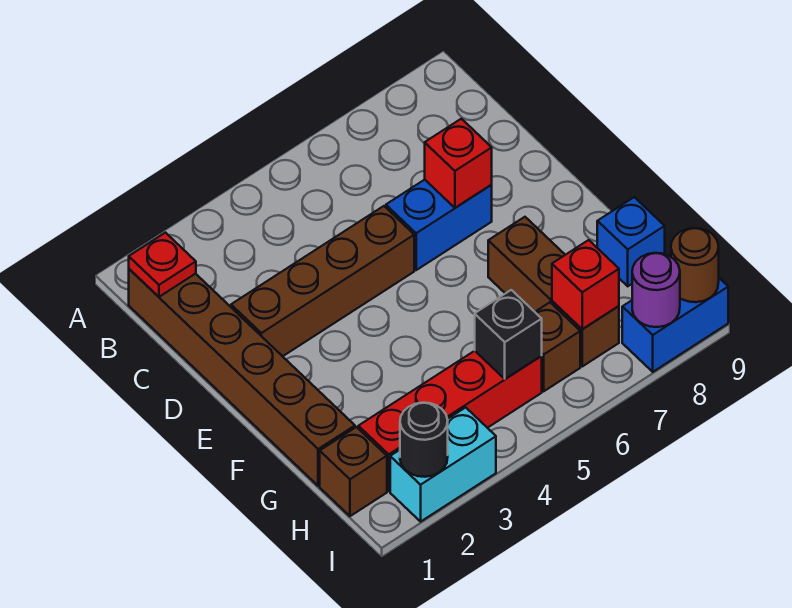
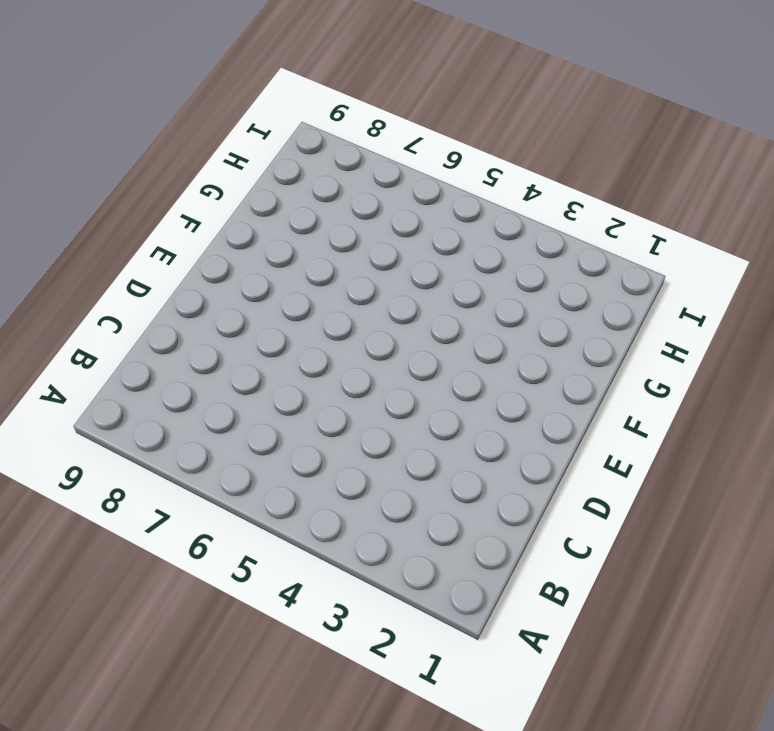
none -> brown brick B1:G1 level 1
none -> brown brick D2:D5 level 1
none -> blue brick D6:D7 level 1

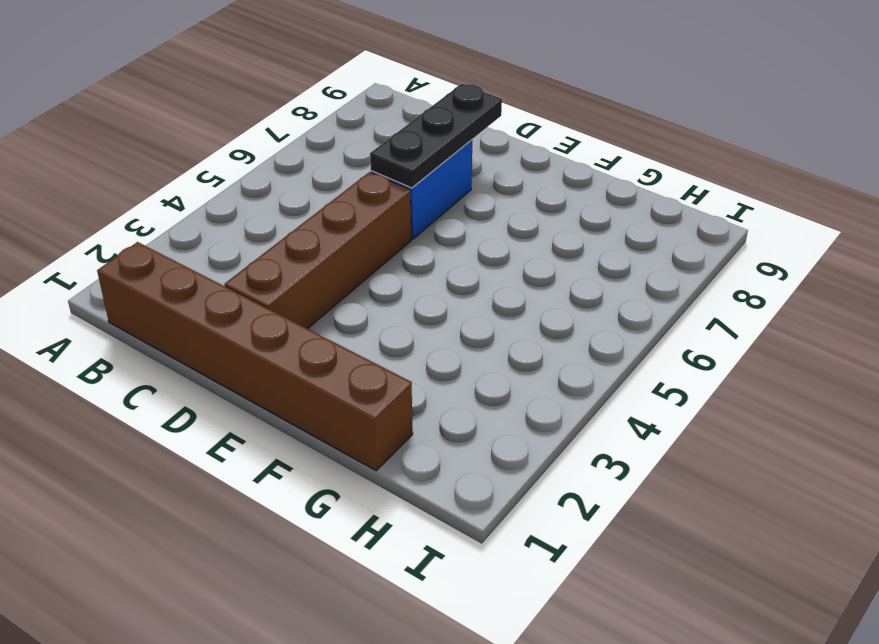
black plate D6:D8 level 2 -> red brick D7 level 2
none -> brown brick F7:H7 level 1
none -> blue brick G9 level 1
none -> brown brick H1 level 1

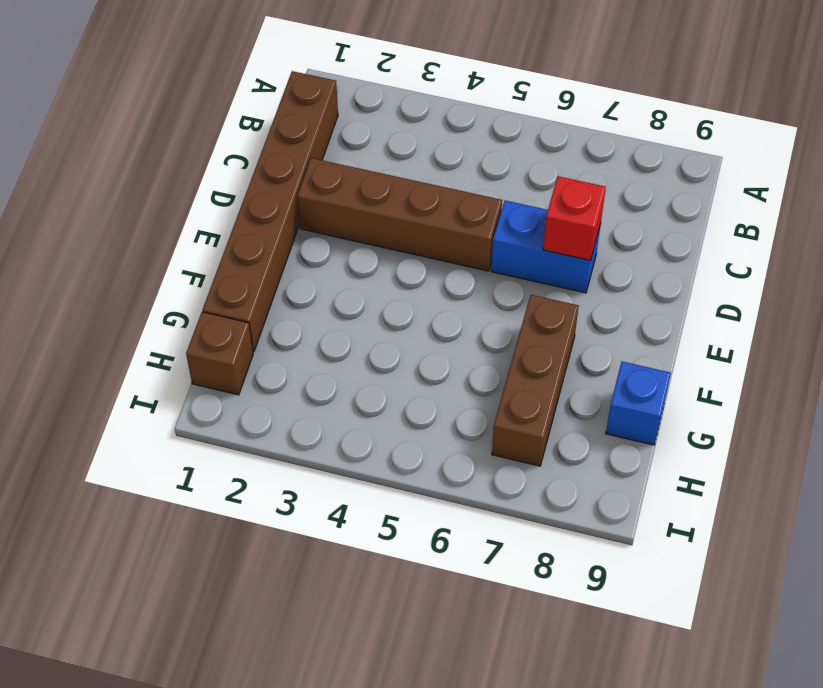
none -> red brick H2:H5 level 1
none -> brown brick H6 level 1
none -> cyan brick I2:I3 level 1

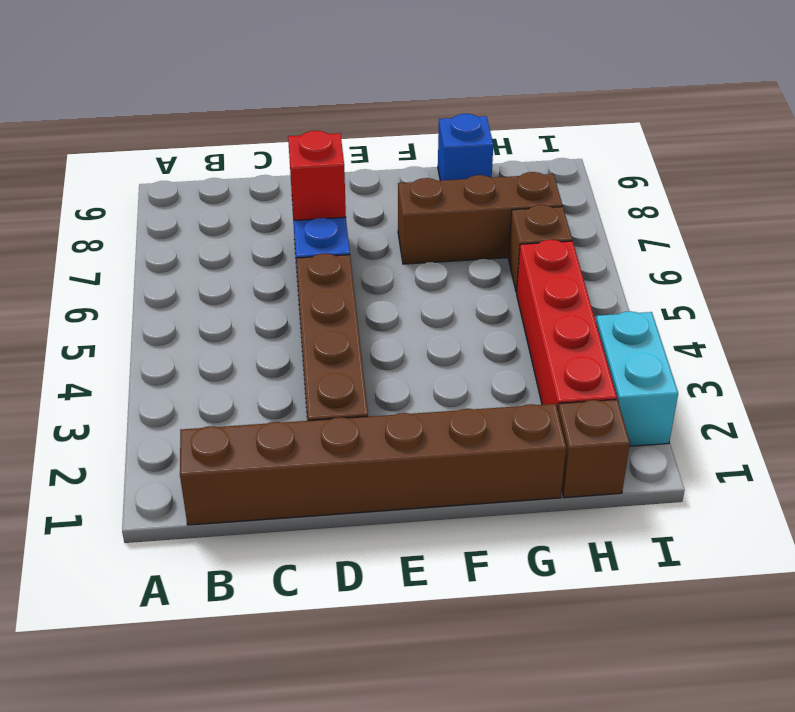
none -> blue brick I8:I9 level 1
none -> red plate B1 level 2
none -> black brick H5 level 2

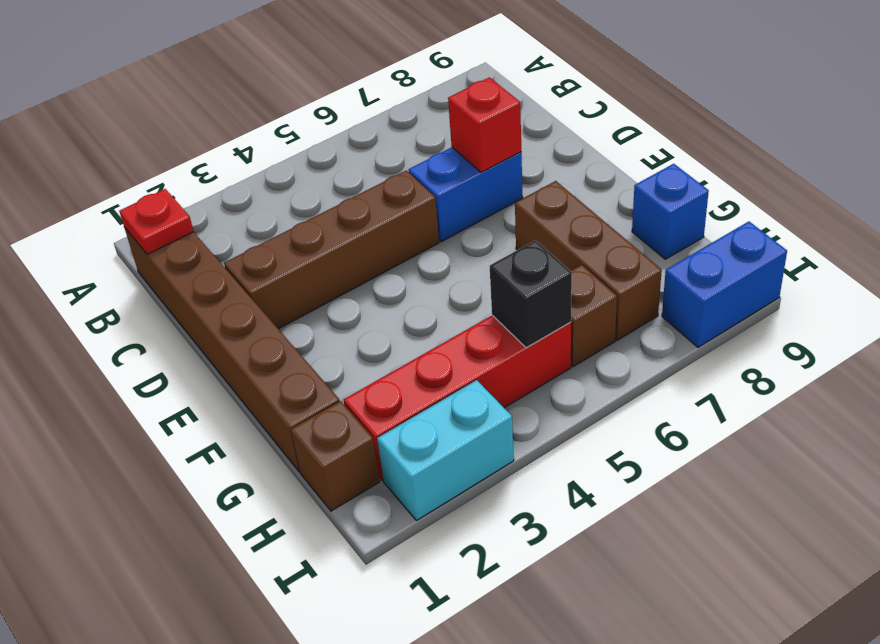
none -> red brick H7 level 2
none -> black round brick I2 level 2
none -> purple round brick I8 level 2

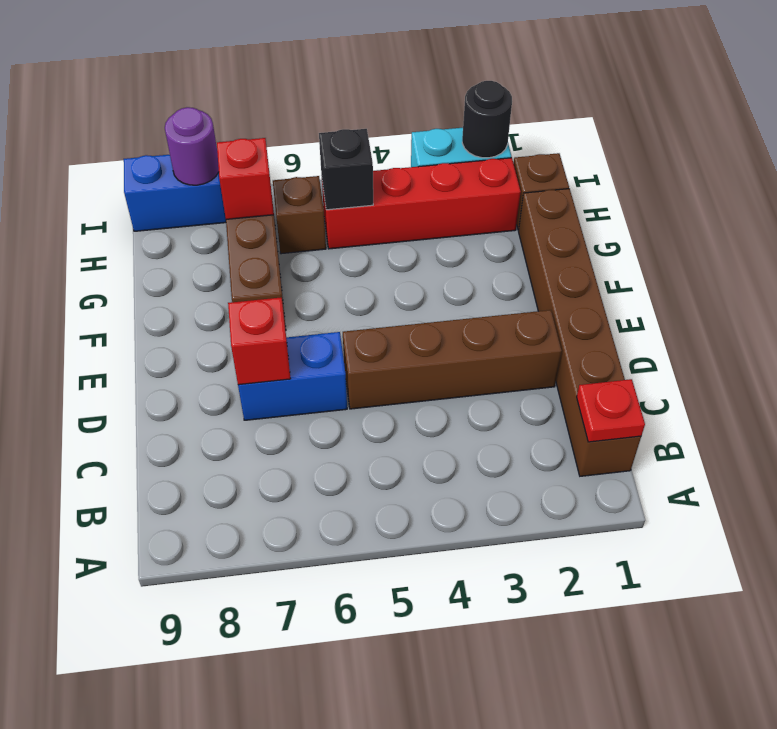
none -> blue brick G9 level 1
none -> brown round brick I9 level 2

